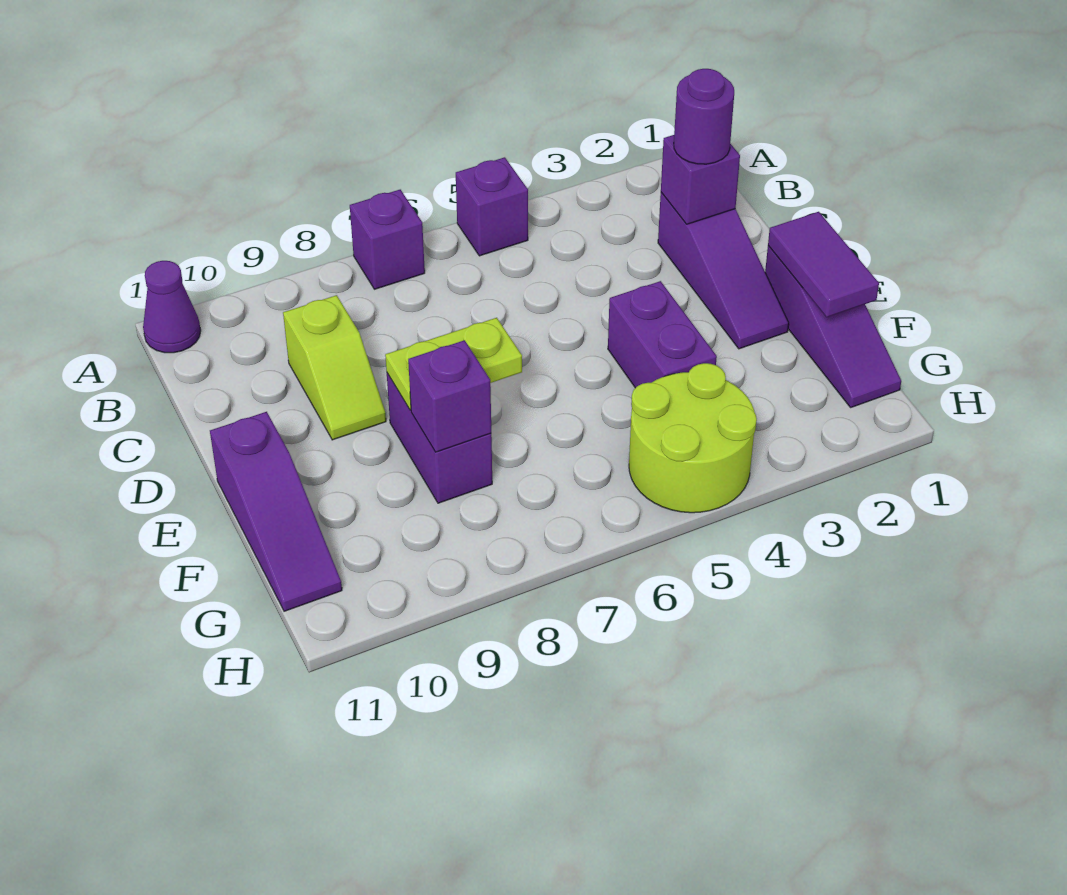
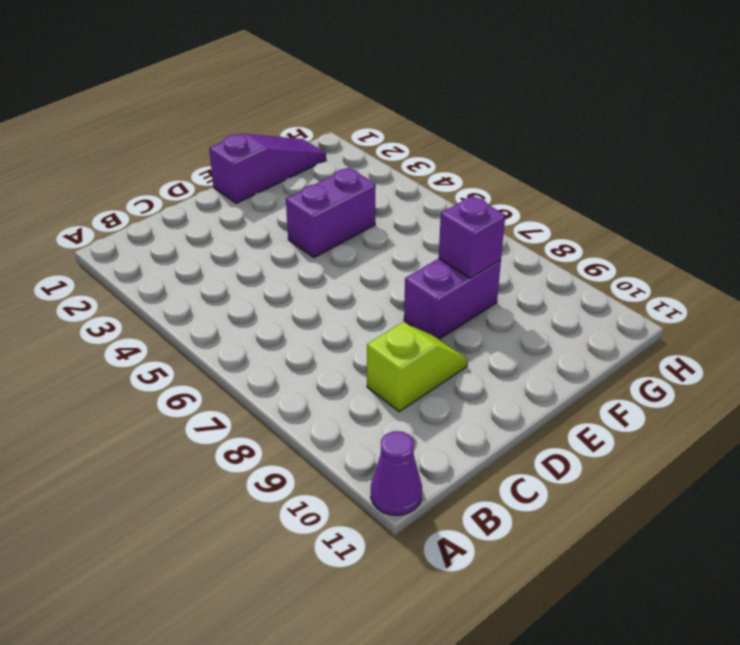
none -> purple brick A5 level 1
none -> purple brick A7 level 1
none -> purple slope C2:E2 level 1 top C

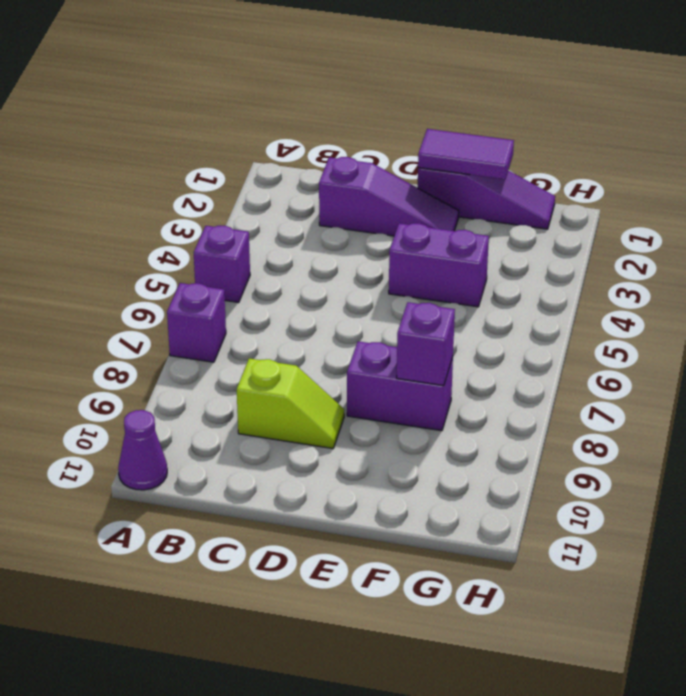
none -> purple slope E11:G11 level 1 top E
none -> lime round brick G4:H5 level 1
none -> purple brick C2 level 2

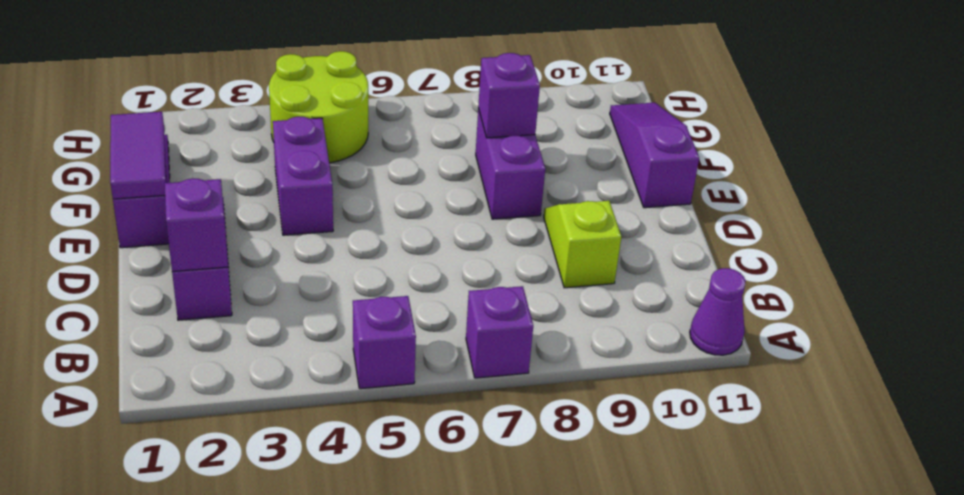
none -> lime plate E7:E8 level 2
none -> purple round brick C2 level 3

